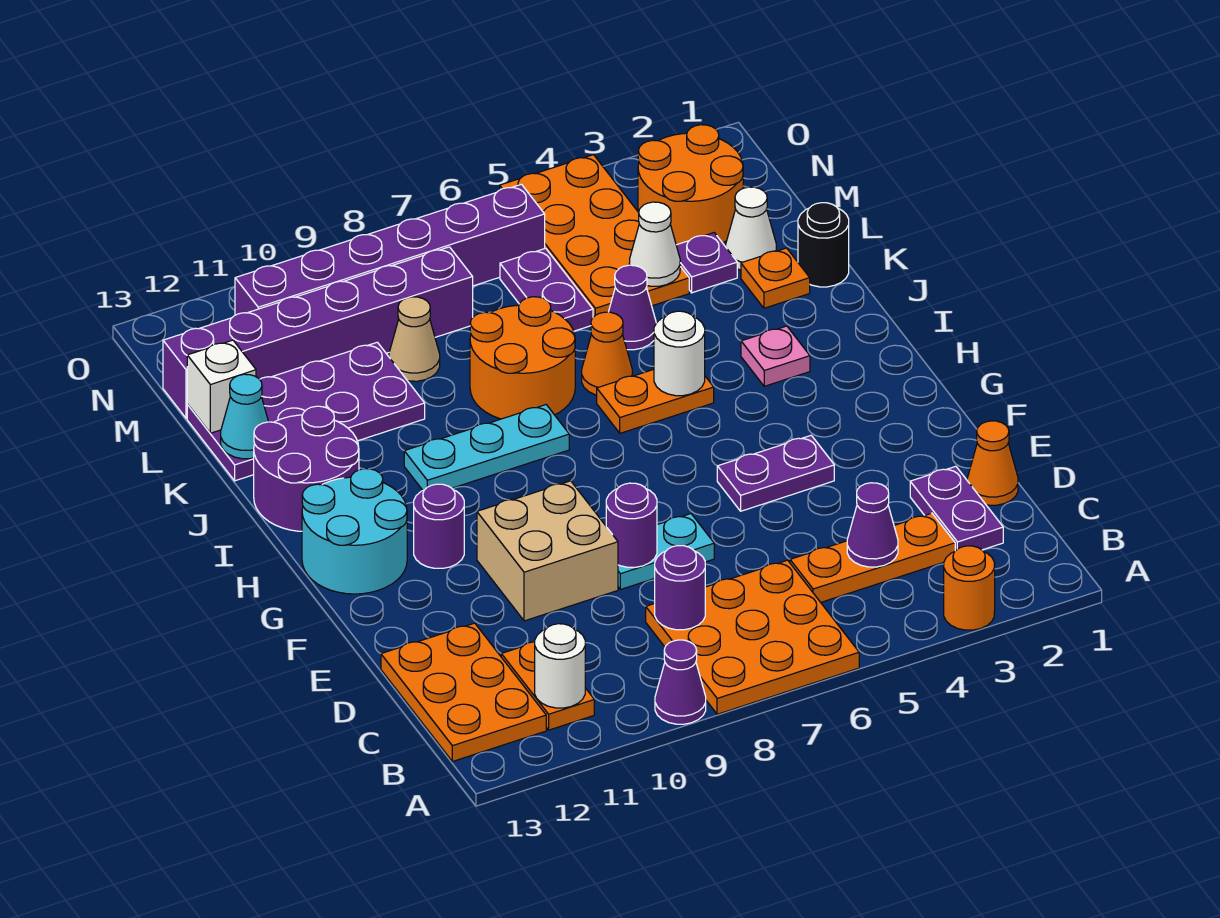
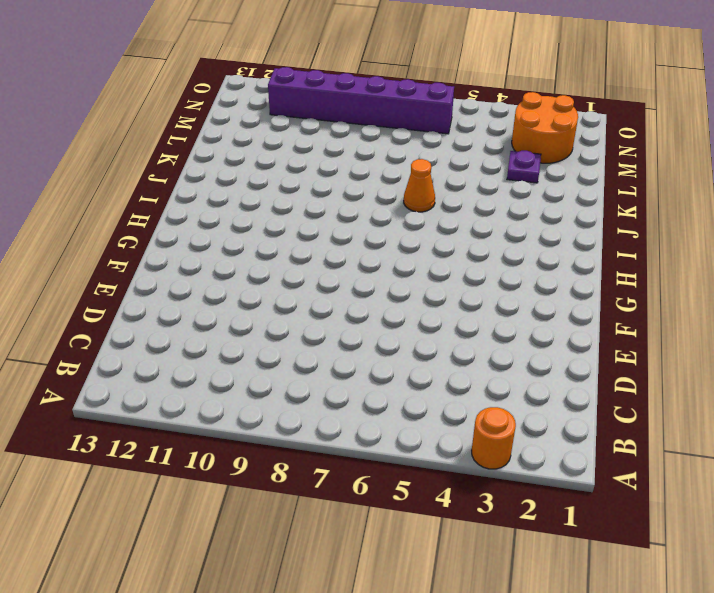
none -> orange plate A6:C8 level 1
none -> purple cone A9 level 1
none -> orange plate B11:C11 level 1
none -> orange plate B12:D13 level 1

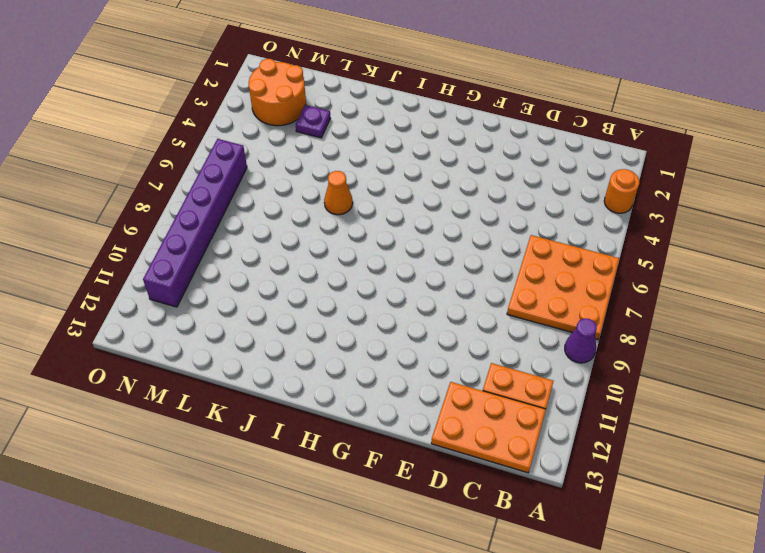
none -> purple plate C2:D2 level 1
none -> orange plate C3:C5 level 1
none -> orange cone D1 level 1
none -> cyan plate E7:E8 level 1

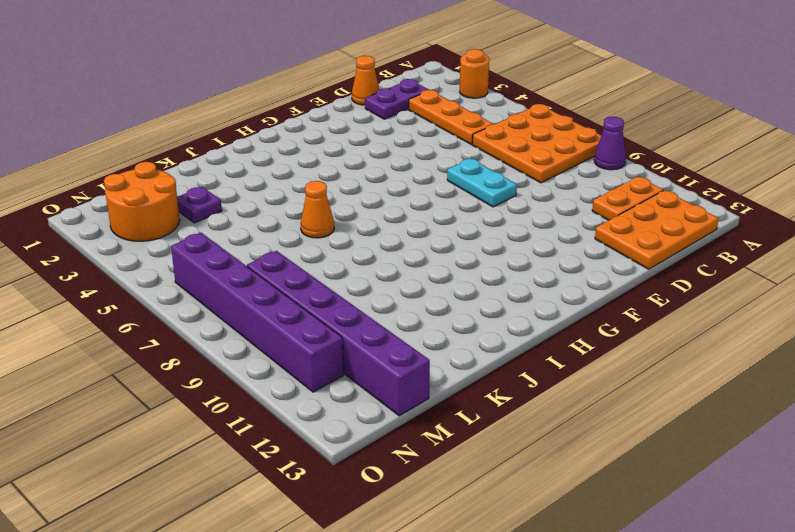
none -> tan brick E9:F10 level 1
none -> purple plate F4:F5 level 1
none -> purple round brick G11 level 1
none -> cyan round brick G12:H13 level 1

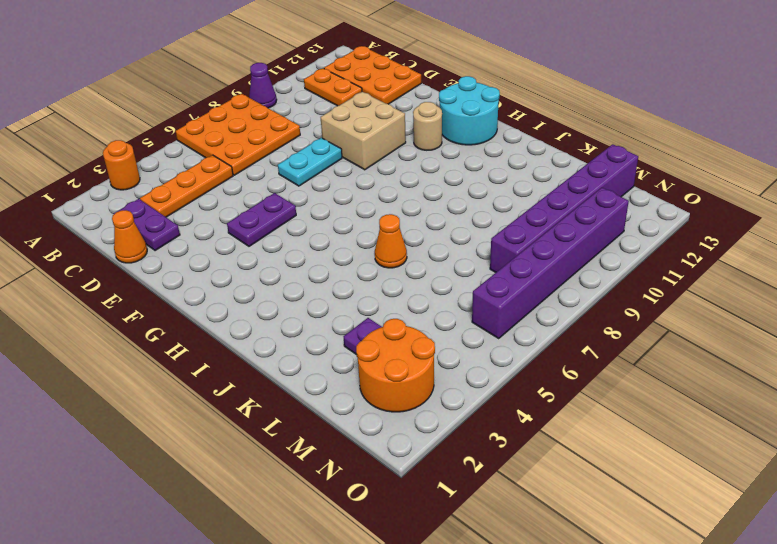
tan round brick G11 level 1 -> purple round brick G11 level 1
none -> pink plate I3 level 1
none -> orange plate I5:I6 level 1
none -> cyan plate I8:I10 level 1
none -> purple round brick I12:J13 level 1

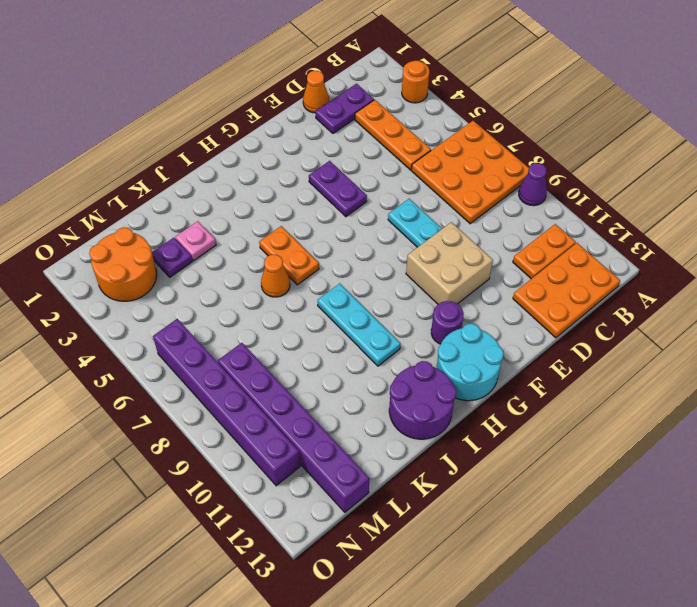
pink plate K3 level 1 -> pink plate I3 level 1
none -> orange round brick J7:K8 level 1
none -> black round brick K1 level 1
none -> orange plate K2 level 1
none -> purple cone K5 level 1

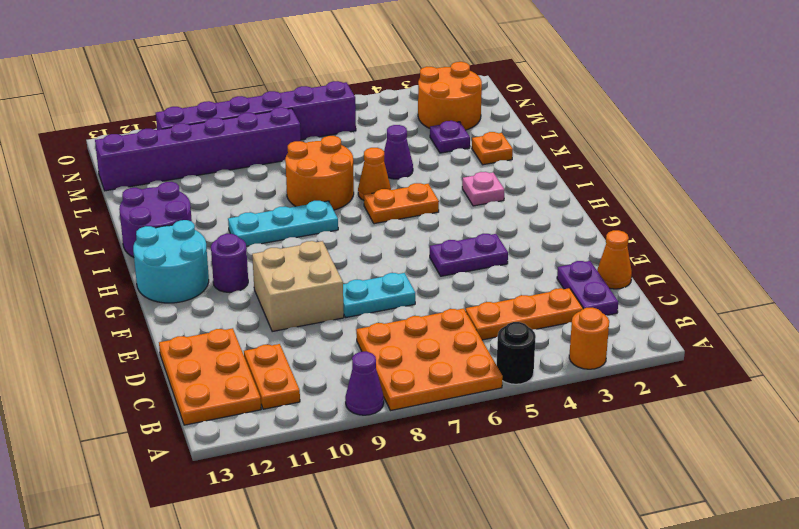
black round brick A5 level 1 -> black round brick K1 level 1
none -> purple plate K10:L13 level 1
none -> white cone L2 level 1
none -> orange plate L4:O5 level 1
none -> purple plate L6:M6 level 1

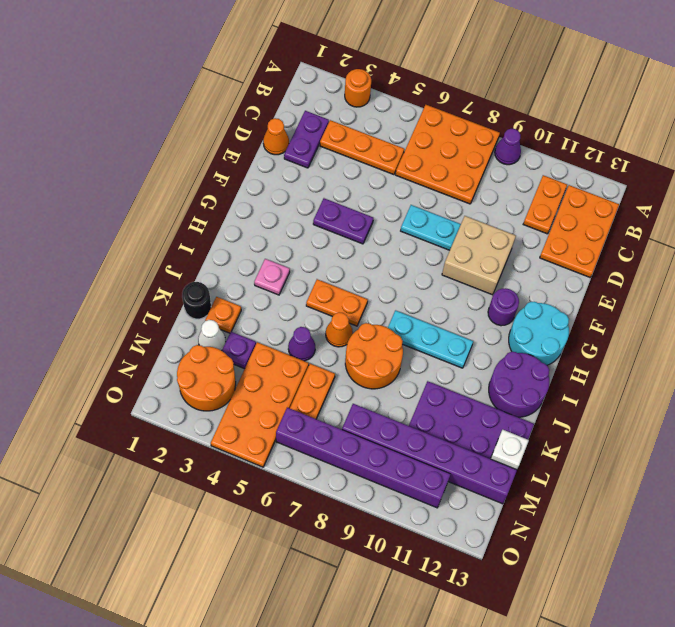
orange plate L6:M6 level 1 -> purple plate L6:M6 level 1
none -> tan cone L9 level 1
none -> white round brick B11 level 2
none -> purple cone C4 level 2
none -> purple round brick C8 level 2

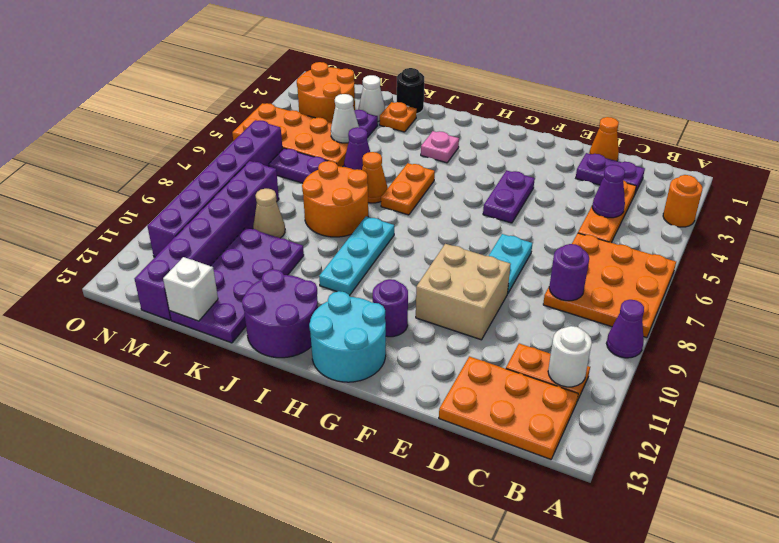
none -> purple round brick E8 level 2
none -> white round brick I5 level 2
none -> cyan cone K13 level 2

